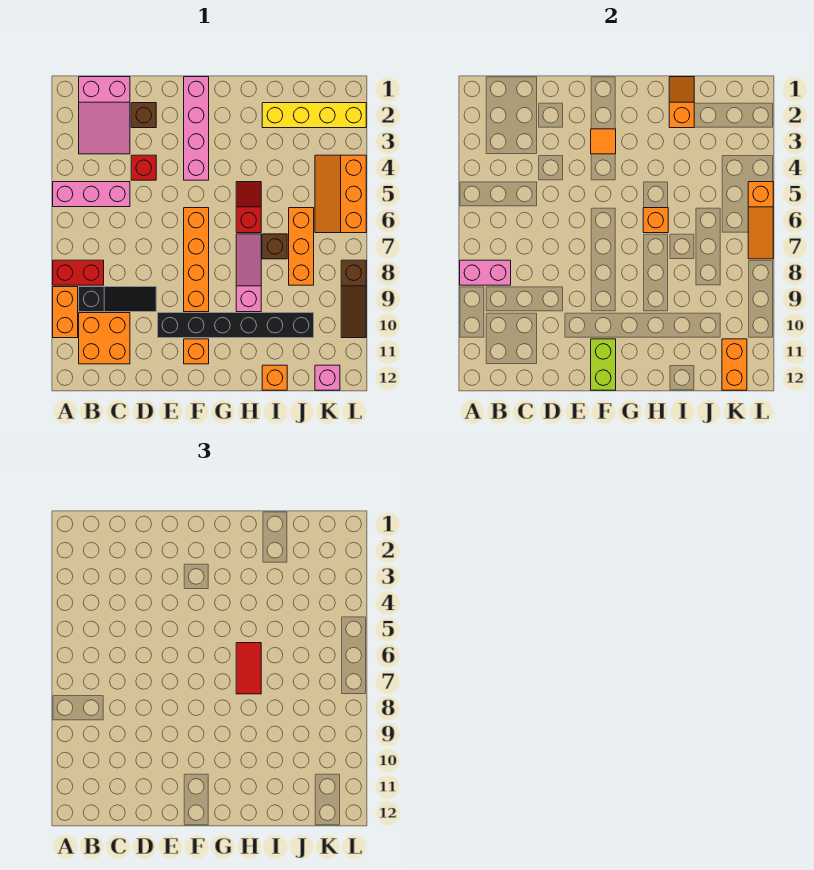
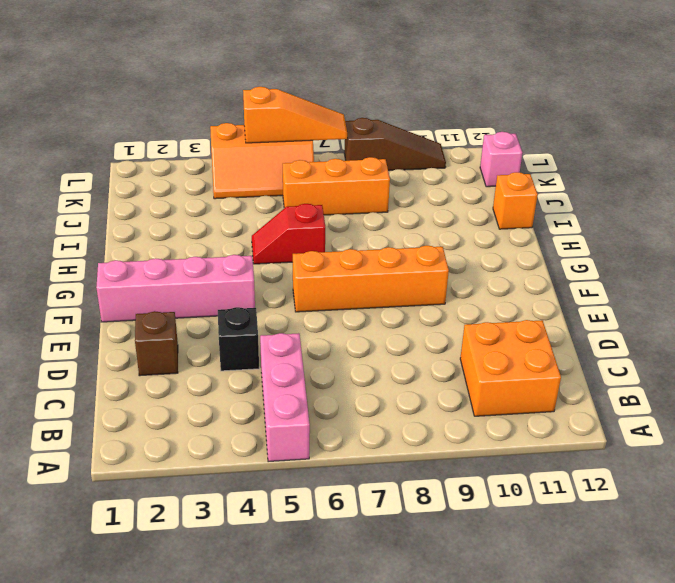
black brick D4 level 1 -> red brick D4 level 1
none -> red brick A8:B8 level 1
none -> orange brick A9:A10 level 1
none -> pink slope B1:C3 level 1 top 1

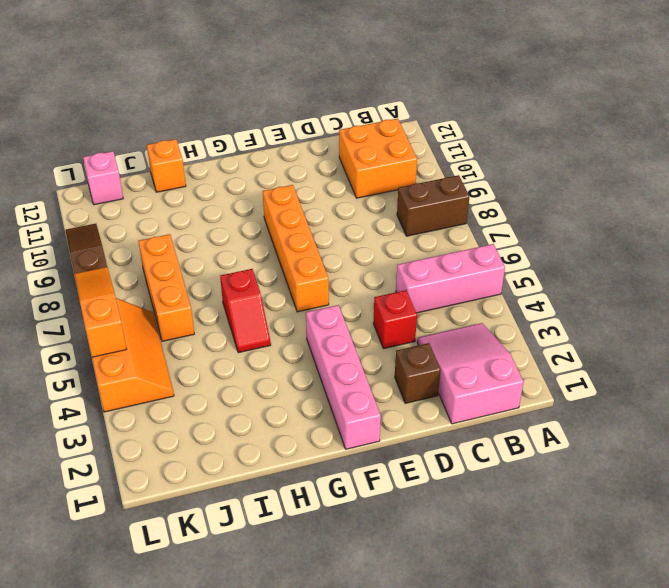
brown brick A8:B8 level 1 -> red brick A8:B8 level 1
none -> orange brick A9:A10 level 1
none -> black slope B9:D9 level 1 top B
none -> black brick E10:J10 level 1

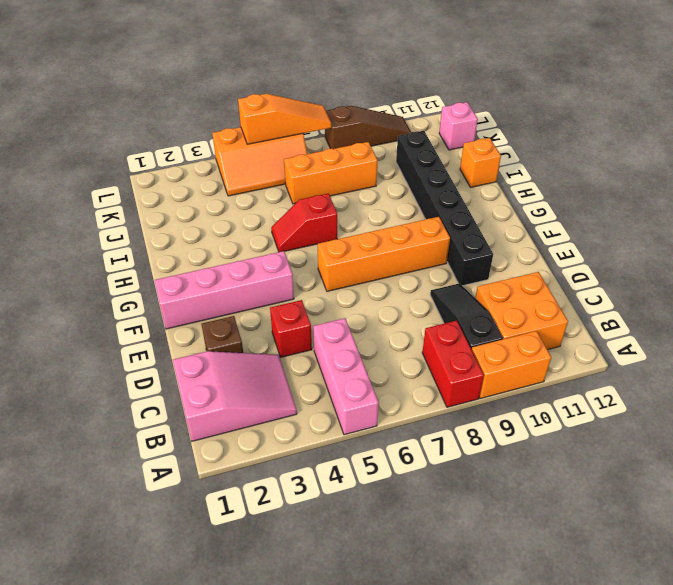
none -> orange brick F11 level 1
none -> pink slope H7:H9 level 1 top 9
none -> yellow brick I2:L2 level 1

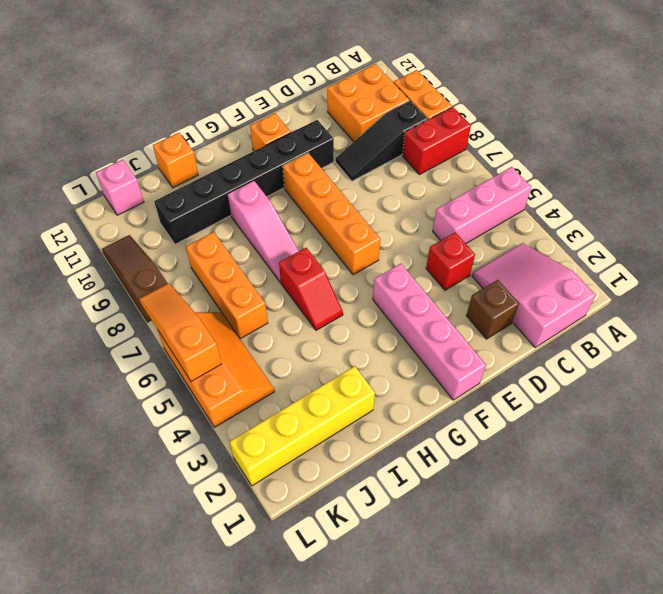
none -> brown brick I7 level 1
none -> pink brick A8:B8 level 2
none -> orange tile F3 level 2

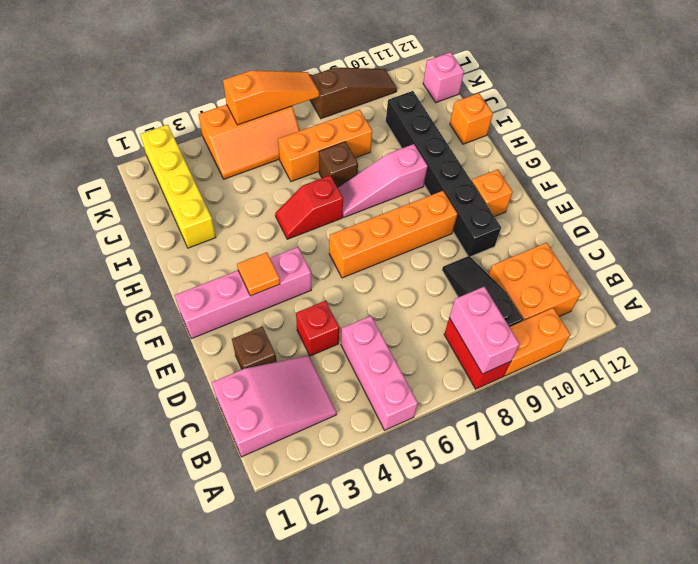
none -> lime brick F11:F12 level 2
none -> orange brick H6 level 2
none -> orange slope I1:I2 level 2 top 2

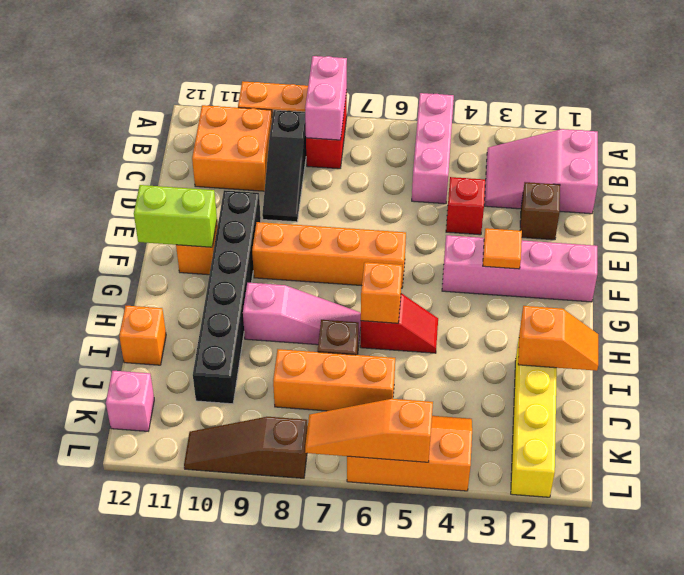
none -> orange brick K11:K12 level 2
none -> red tile H6:H7 level 3

